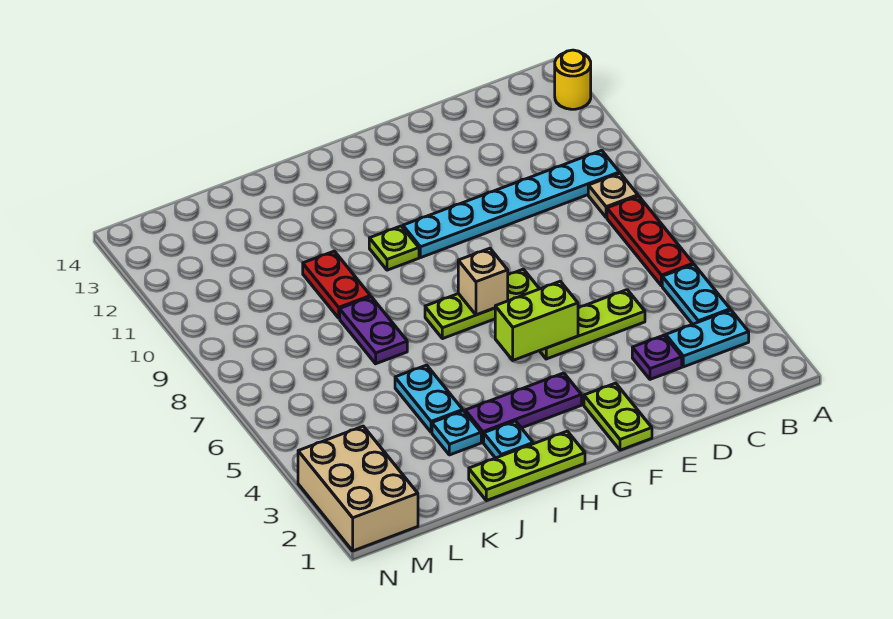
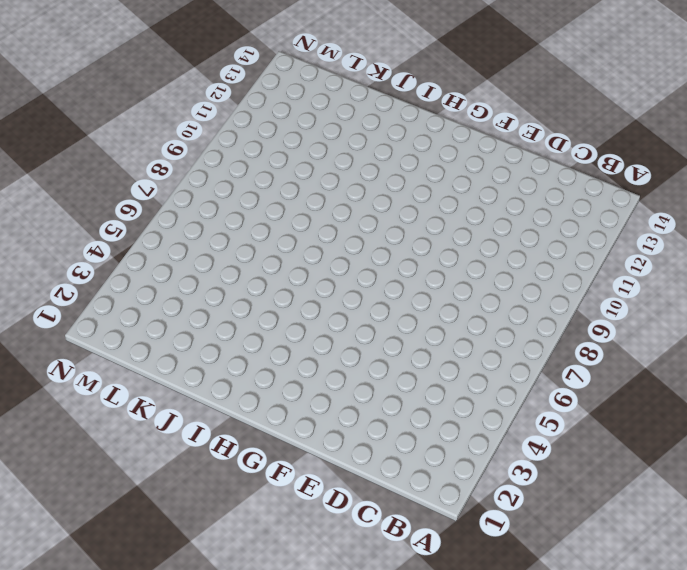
none -> yellow round brick A13 level 1
none -> cyan plate B3:C3 level 1
none -> cyan plate B4:B5 level 1

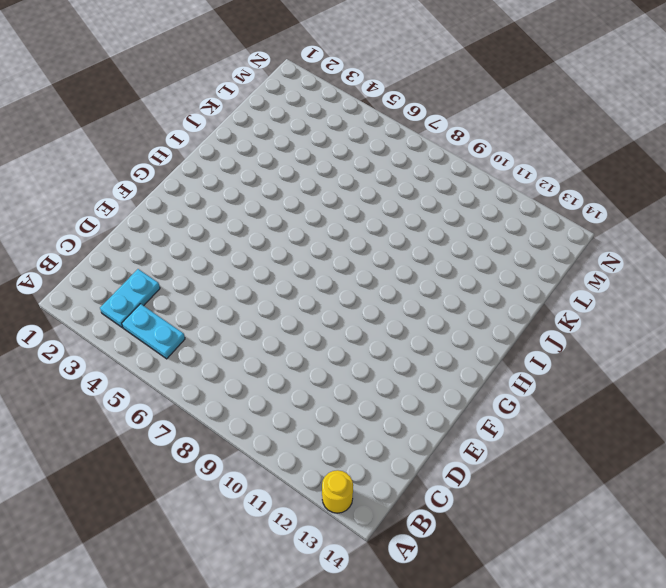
none -> red plate B6:B8 level 1
none -> tan plate B9 level 1
none -> cyan plate B10:G10 level 1

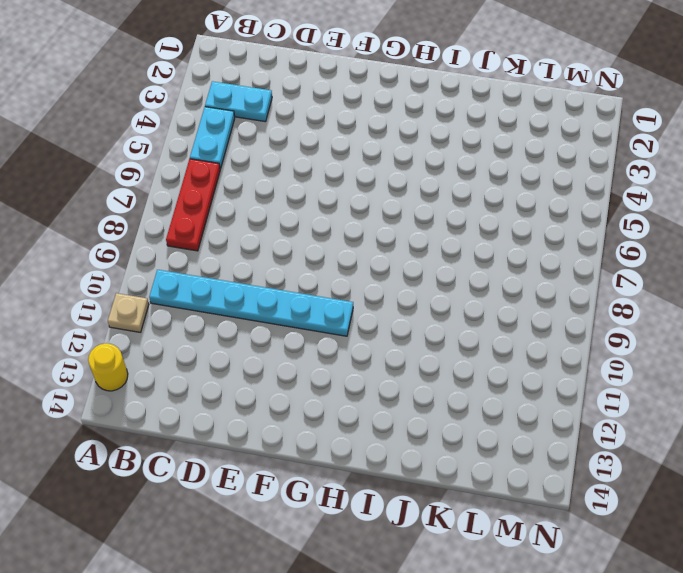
tan plate A11 level 1 -> tan plate B9 level 1
none -> purple plate D3 level 1
none -> lime plate D5:F5 level 1
none -> lime plate F1:F2 level 1

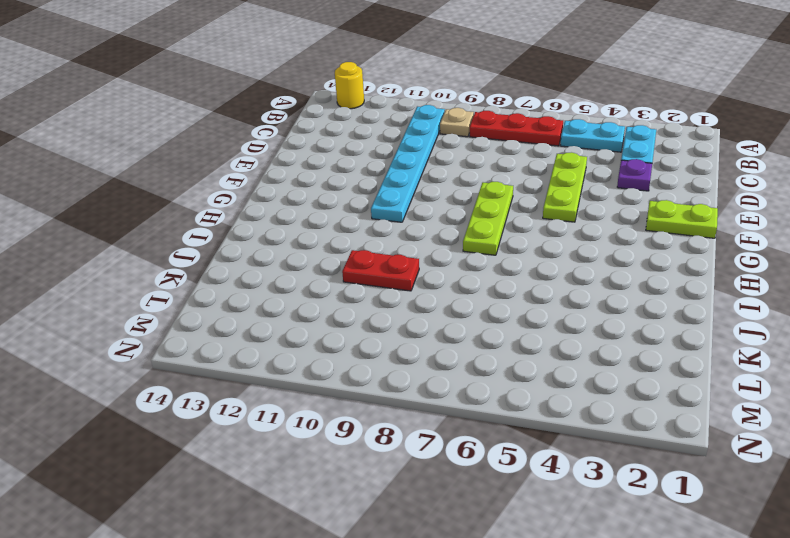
none -> purple plate G3:I3 level 1
none -> lime plate H1:J1 level 1
none -> lime plate H10 level 1

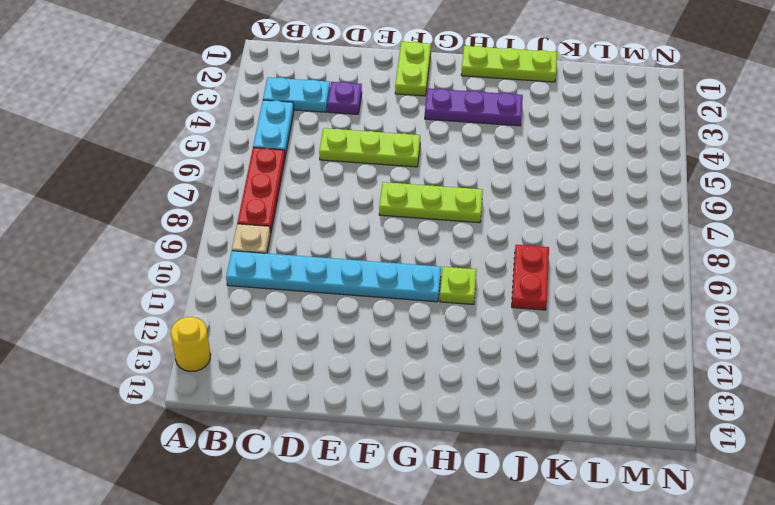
none -> cyan plate I2 level 1
none -> cyan plate J3 level 1
none -> cyan plate J4:J5 level 1

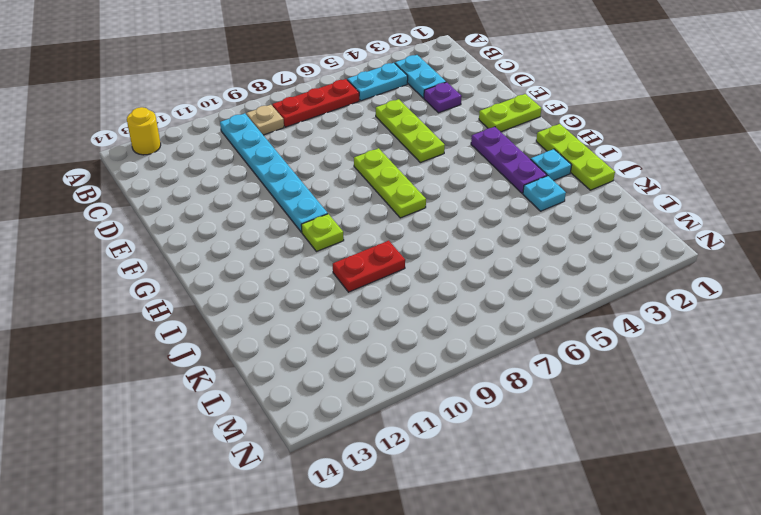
none -> cyan plate J4:J5 level 1
none -> purple plate J7:J8 level 1
none -> tan brick M1:N3 level 1

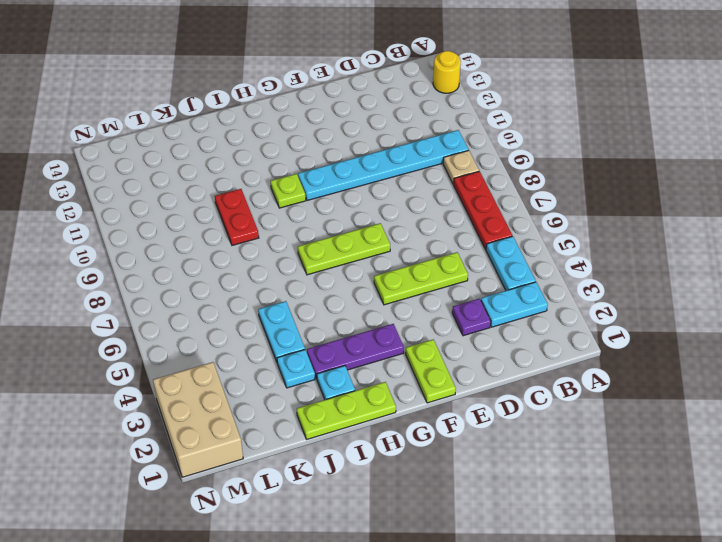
none -> purple plate J7:J8 level 1
none -> lime brick F5:G5 level 2
none -> tan brick G7 level 2

